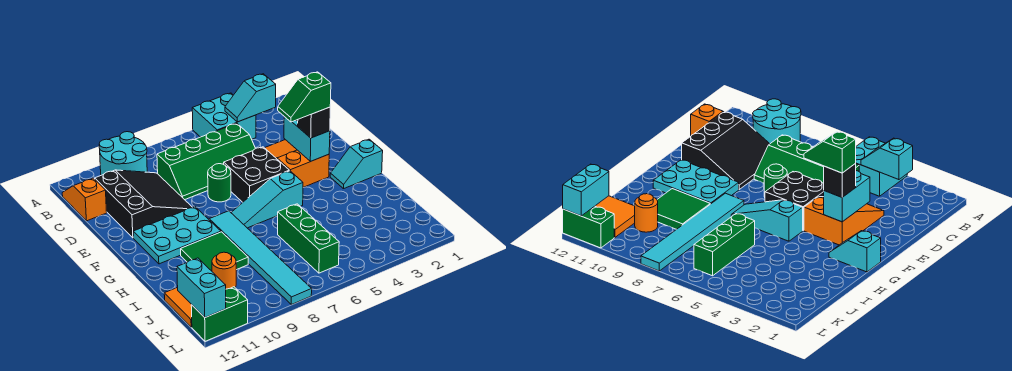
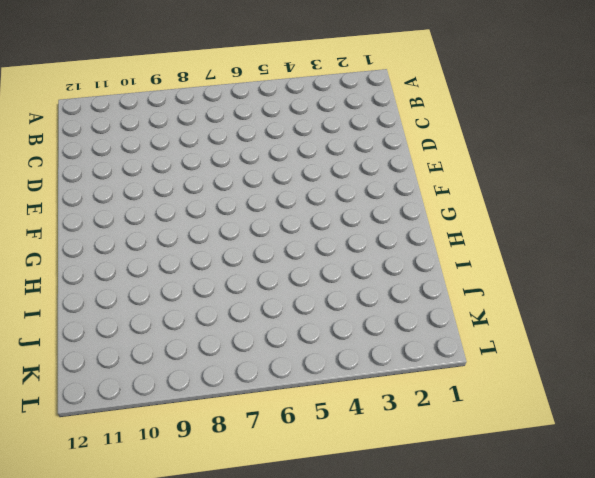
none -> cyan brick A4:B5 level 1
none -> cyan round brick A9:B10 level 1
none -> orange slope B12:C12 level 1 top C

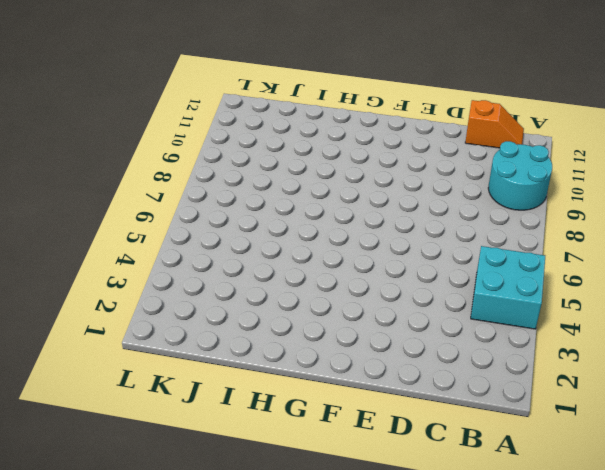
none -> green slope C5:D8 level 1 top C
none -> black slope C9:E11 level 1 top 11
none -> orange slope D3:F4 level 1 top F

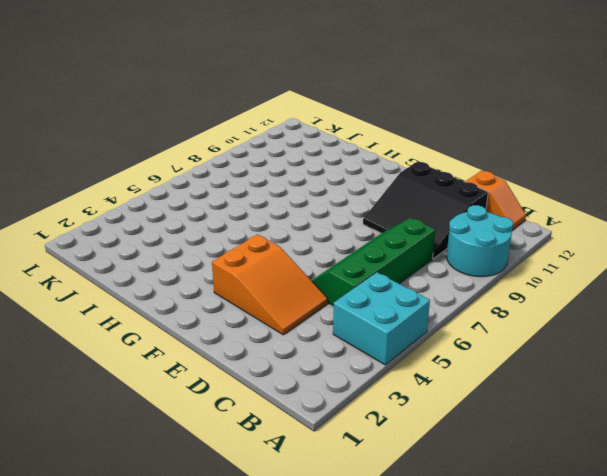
none -> black brick E5:F6 level 1
none -> green round brick E7 level 1
none -> cyan plate F9:G11 level 1

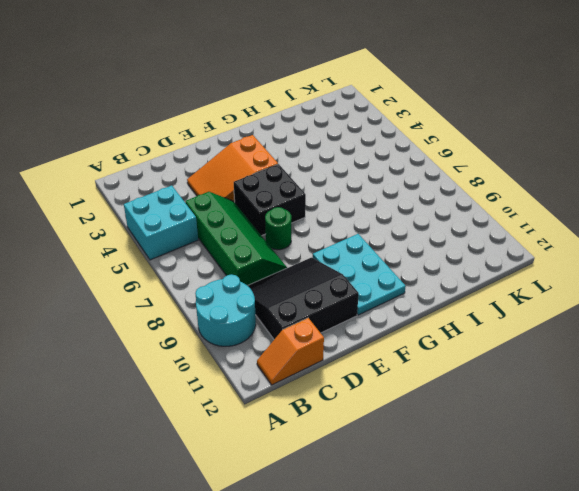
none -> cyan slope G1:G2 level 1 top 1
none -> cyan slope G5:G7 level 1 top 5
none -> cyan tile G8:L8 level 1

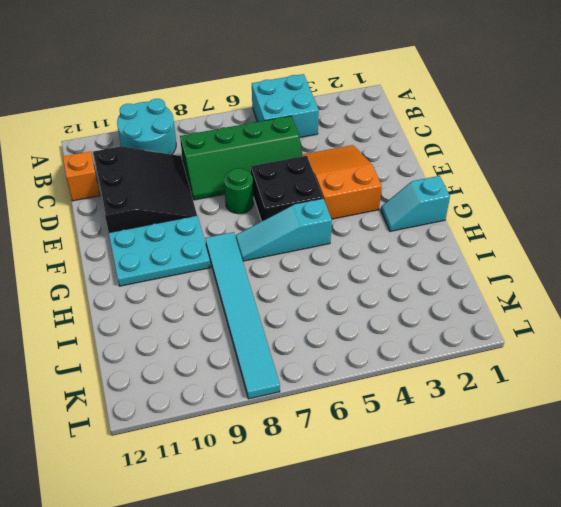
none -> green tile H9:I10 level 1
none -> green brick I6:K6 level 1
none -> orange round brick J10 level 1

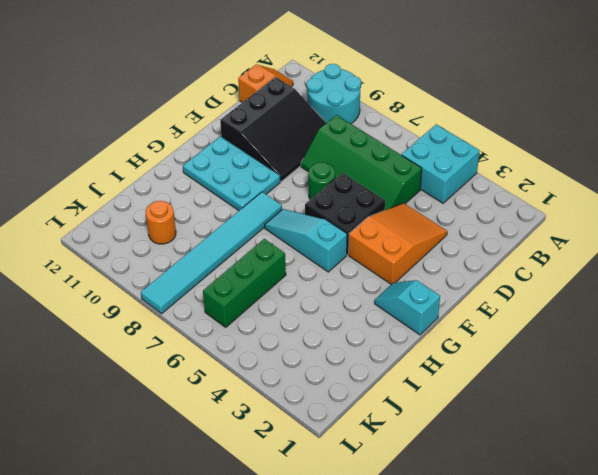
none -> green tile H9:I10 level 1
none -> orange tile J11:K12 level 1
none -> green brick L11:L12 level 1

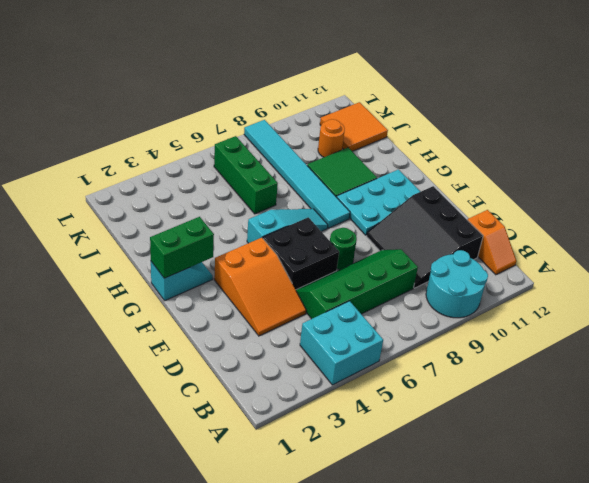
green brick G1:G2 level 2 -> green brick L11:L12 level 1
none -> cyan slope B3:B4 level 2 top 3
none -> cyan brick E3:F3 level 2
none -> cyan brick K12:L12 level 2

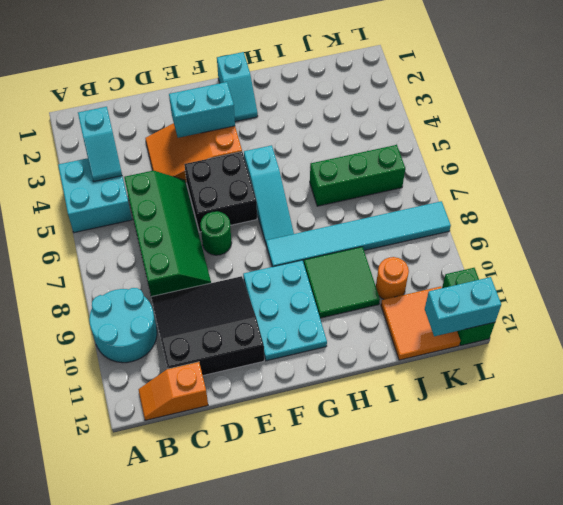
none -> black brick F3 level 3
none -> green slope F3:F4 level 4 top 3

